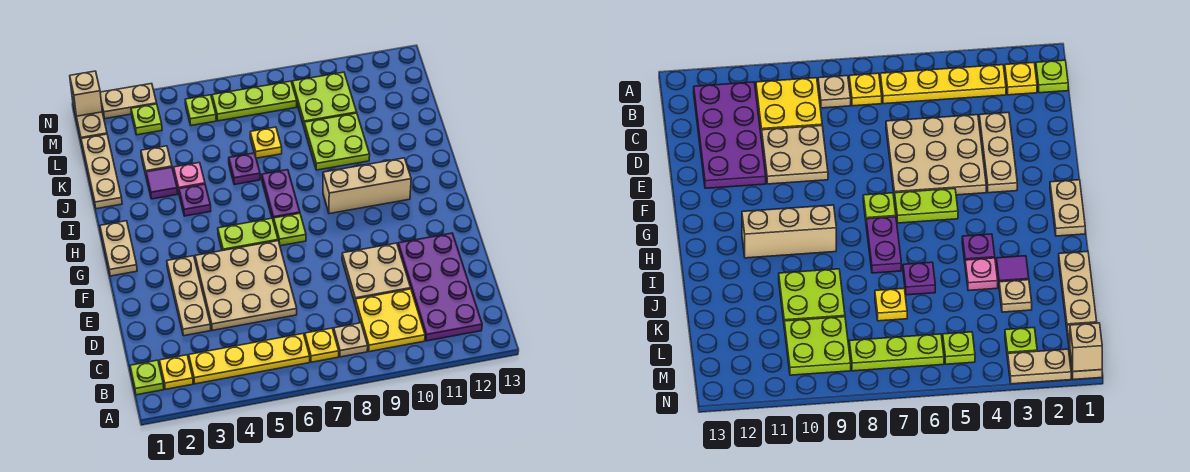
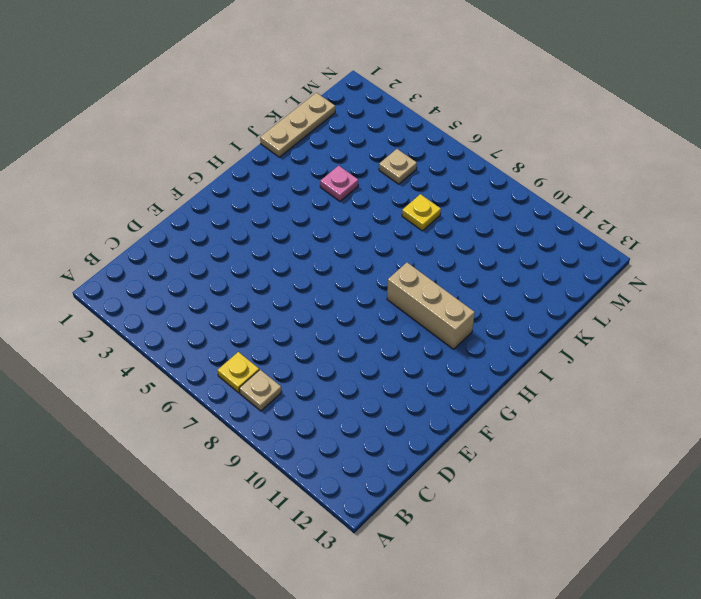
tan plate L5 level 1 -> tan plate K3 level 1
none -> lime plate B1 level 1
none -> yellow plate B2 level 1
none -> yellow plate B3:B6 level 1
none -> yellow plate B9:C10 level 1

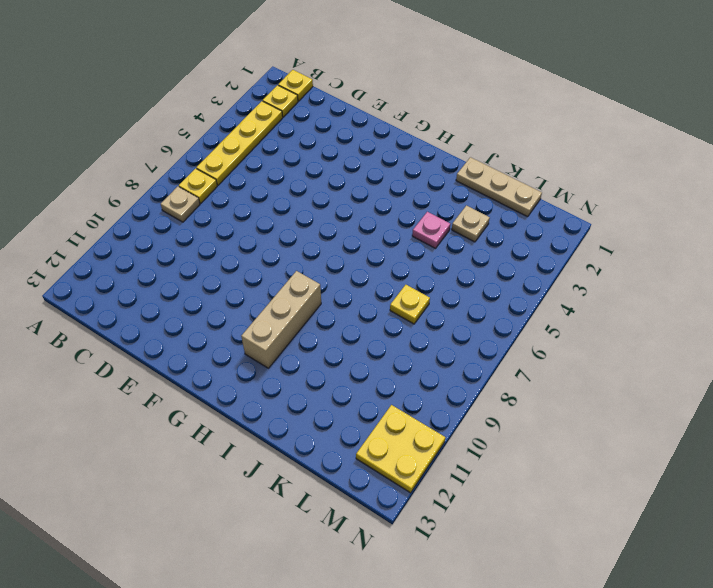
yellow plate B1 level 1 -> lime plate B1 level 1
yellow plate M11:N12 level 1 -> yellow plate B9:C10 level 1
none -> purple plate B11:E12 level 1
none -> tan plate D3:F3 level 1
none -> tan plate D4:F6 level 1
none -> tan plate D9:E10 level 1

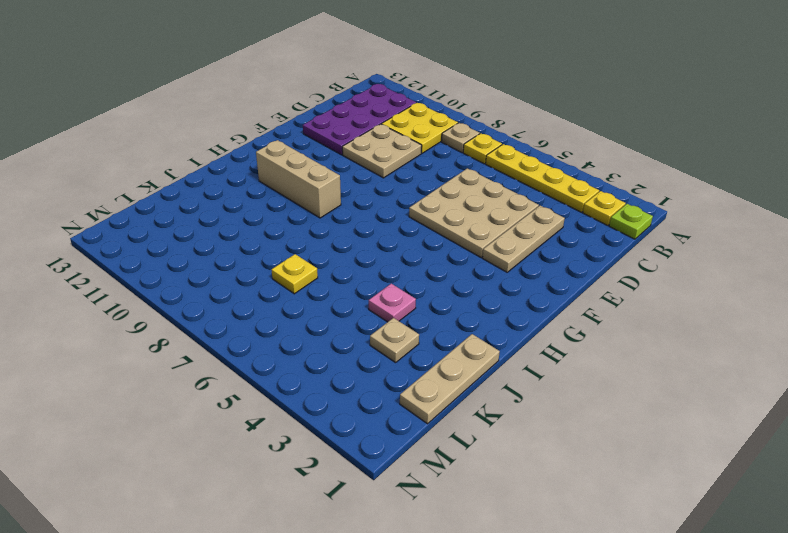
none -> tan plate G1:H1 level 1
none -> lime plate G5:G6 level 1
none -> lime plate G7 level 1
none -> purple plate H7:I7 level 1

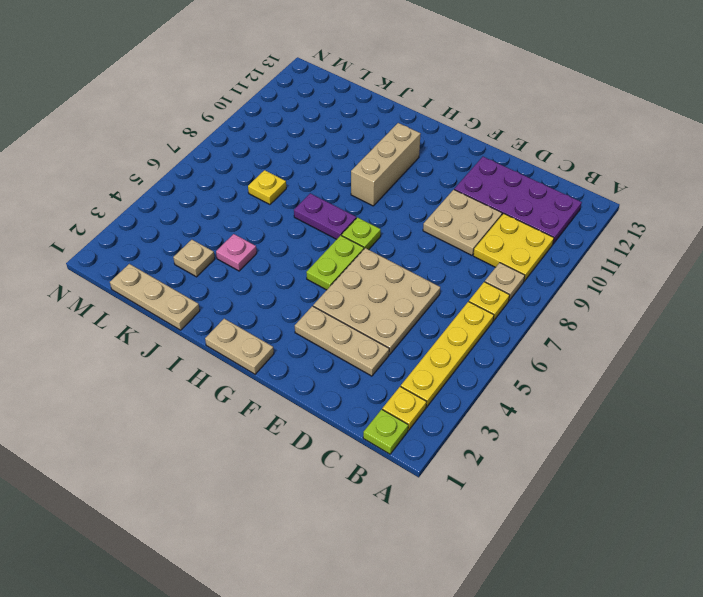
none -> purple plate I4 level 1
none -> purple tile J3 level 1
none -> purple plate J6 level 1
none -> lime plate J9:K10 level 1

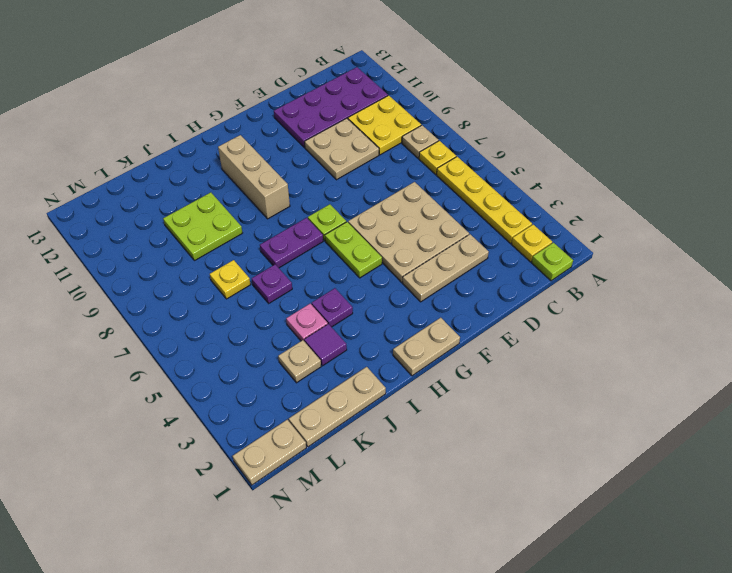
none -> lime plate L9:M10 level 1
none -> lime plate M3 level 1
none -> lime plate M5 level 1
none -> lime plate M6:M8 level 1

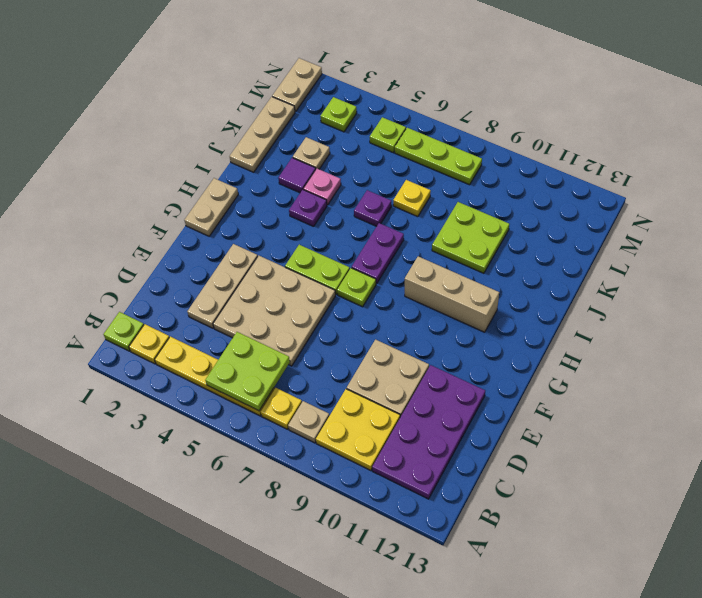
lime plate B5:C6 level 2 -> lime plate L9:M10 level 1
none -> tan plate N2:N3 level 1
none -> tan brick N1 level 2

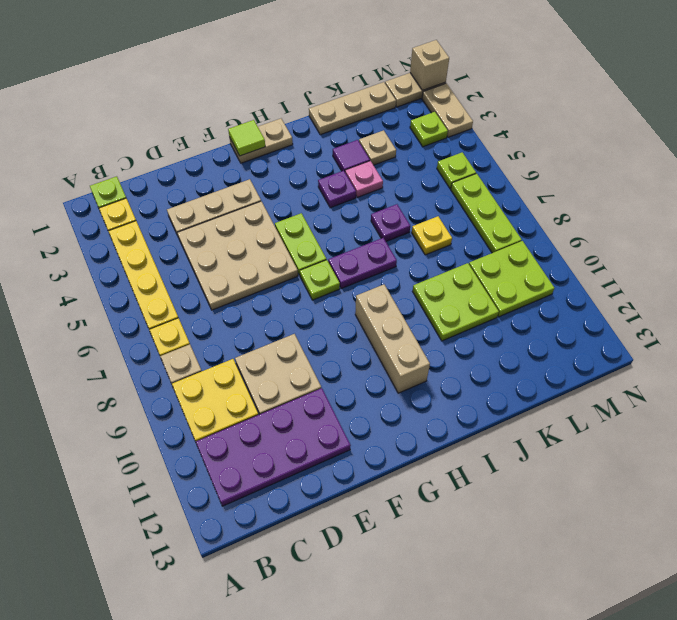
lime tile G1 level 2 -> none

